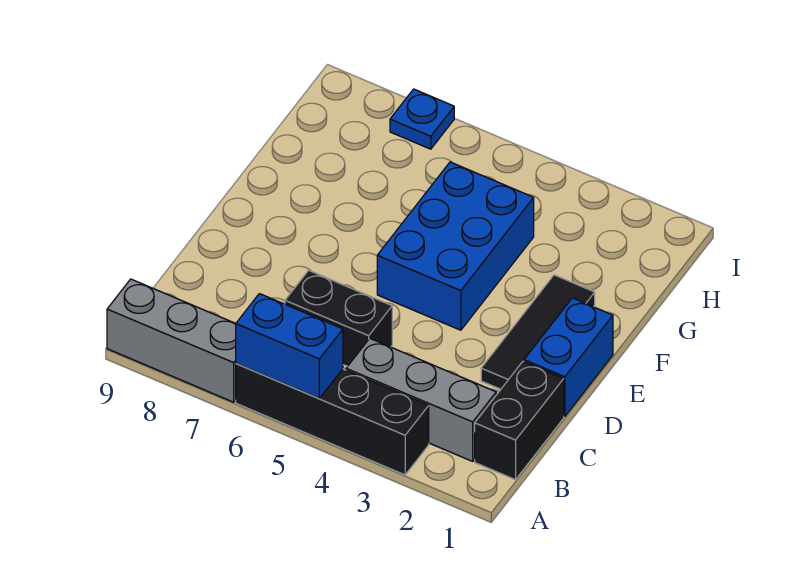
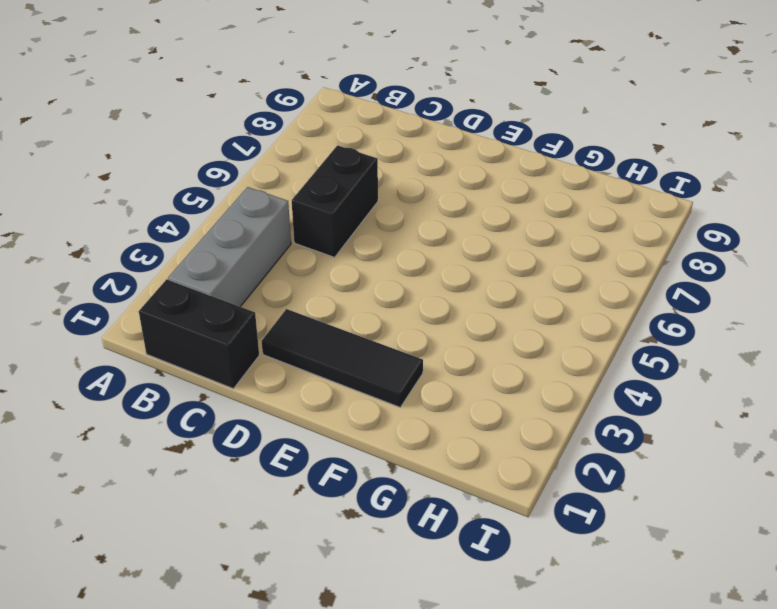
none -> black brick A3:A6 level 1
none -> grey brick A7:A9 level 1

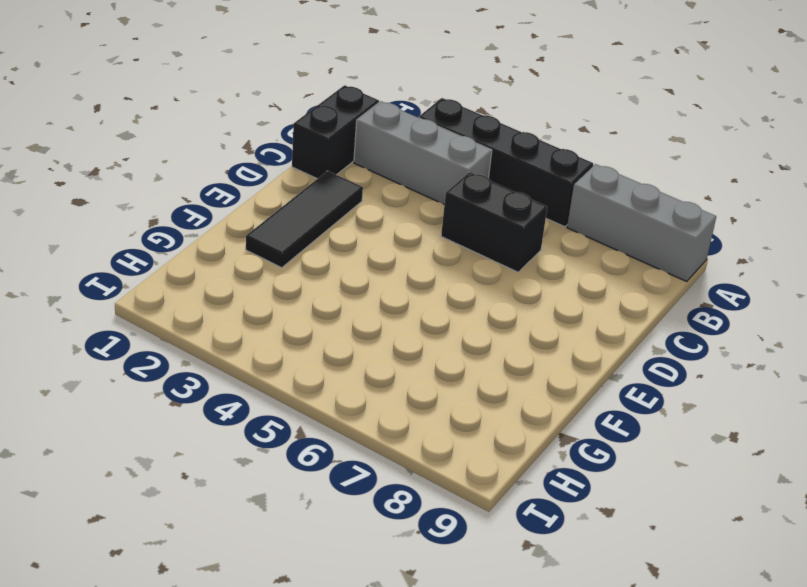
none -> blue brick D1:E1 level 1
none -> blue brick E4:G5 level 1

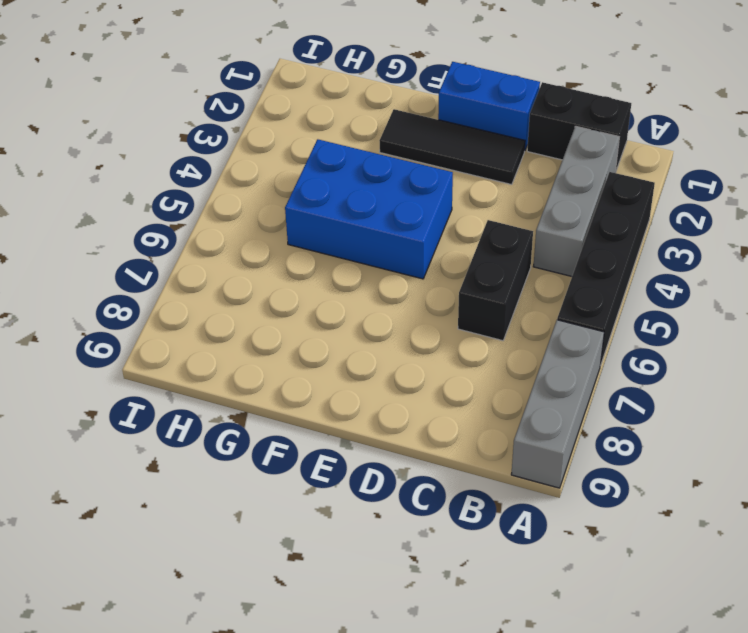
none -> blue plate I7 level 1
none -> blue brick A5:A6 level 2

